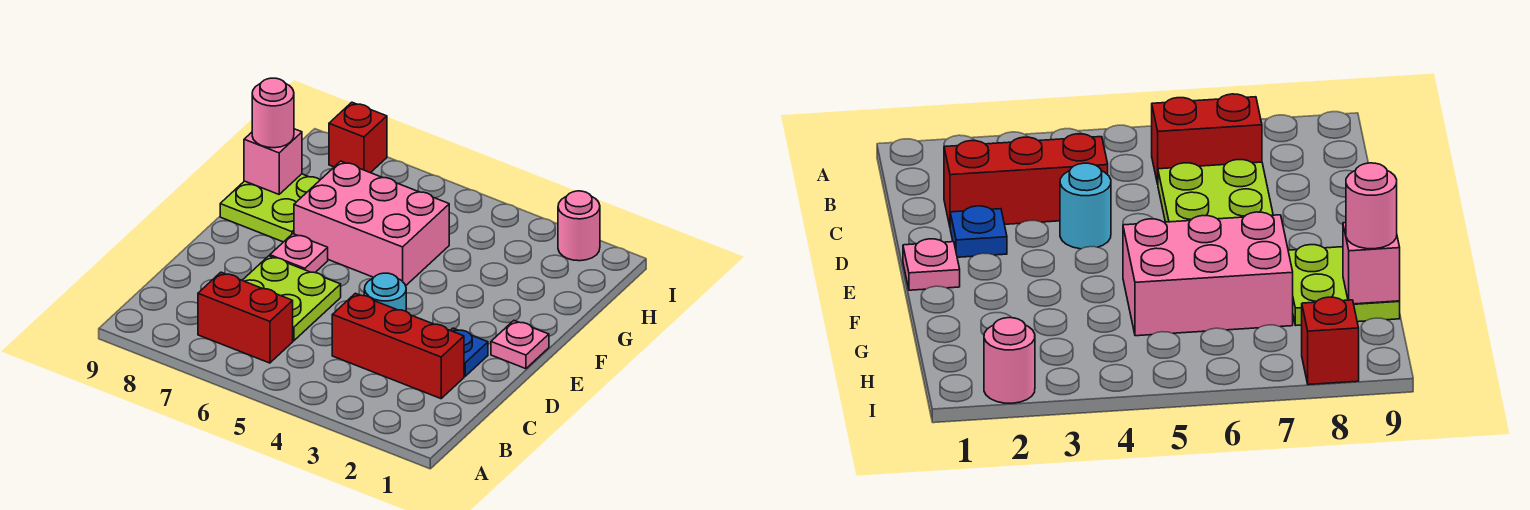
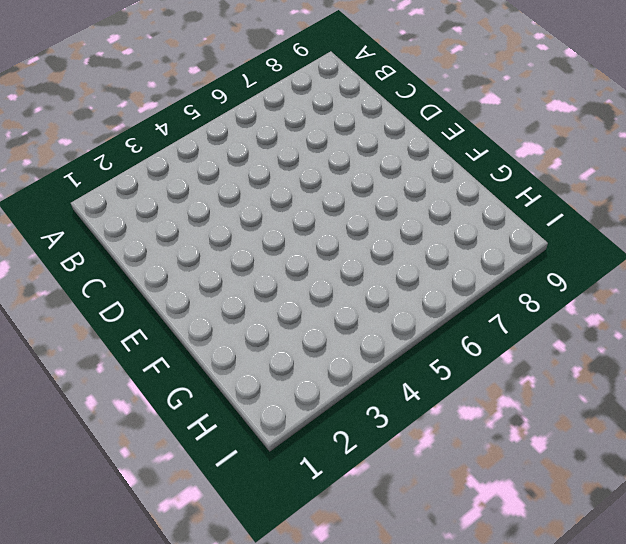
none -> red brick B6:B7 level 1
none -> red brick C2:C4 level 1
none -> lime plate C6:D7 level 1

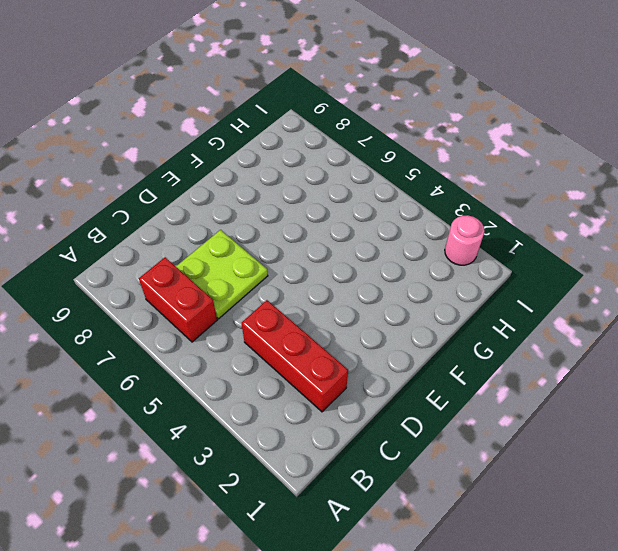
none -> blue plate D2 level 1
none -> cyan round brick D4 level 1
none -> pink plate E1 level 1

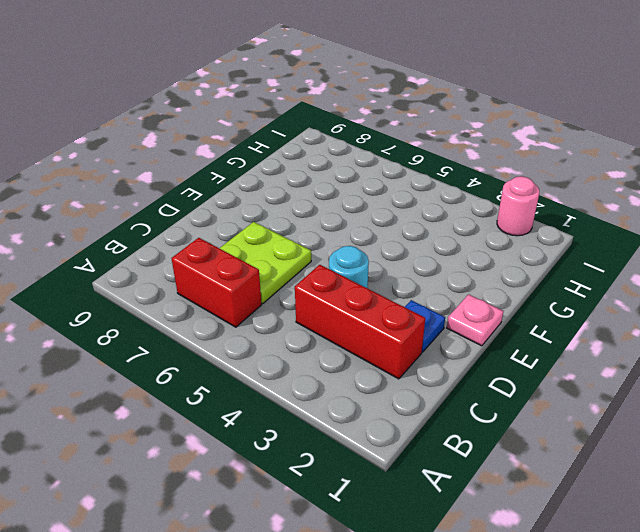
none -> pink plate E7 level 1
none -> pink brick F5:G7 level 1
none -> lime plate F8:G9 level 1

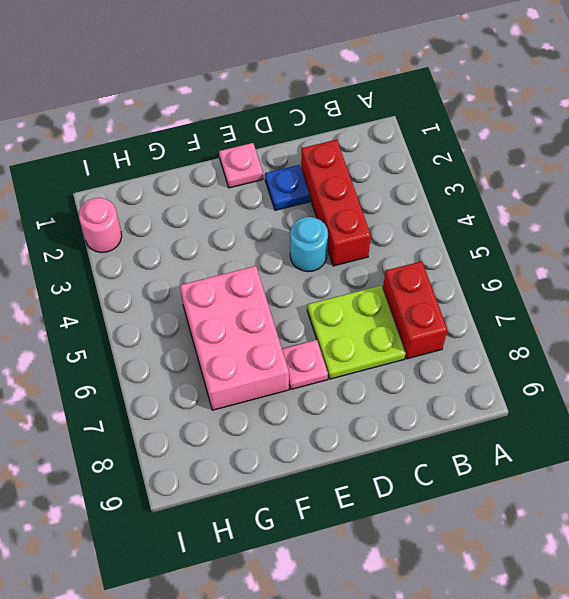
none -> lime plate F8:G9 level 1
none -> red brick I8 level 1
none -> pink brick G9 level 2

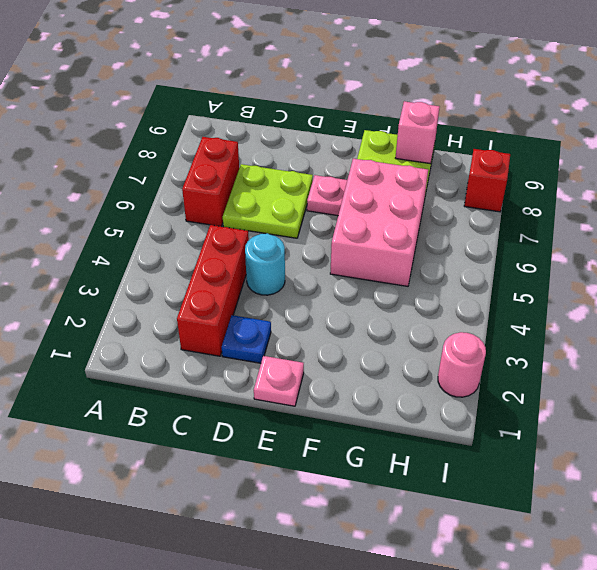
none -> pink round brick G9 level 3

